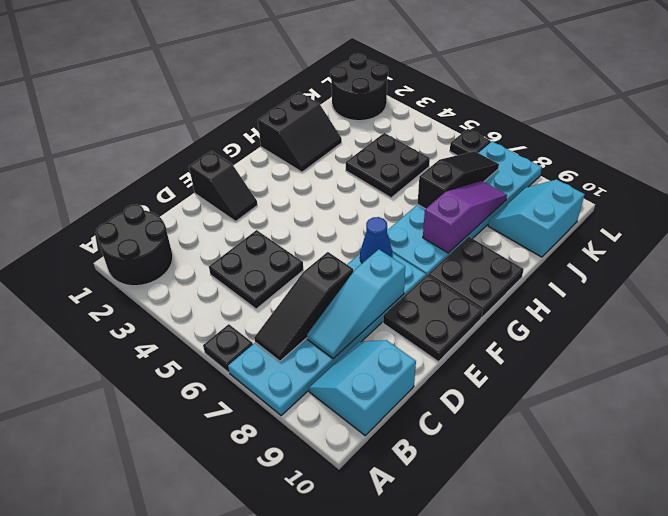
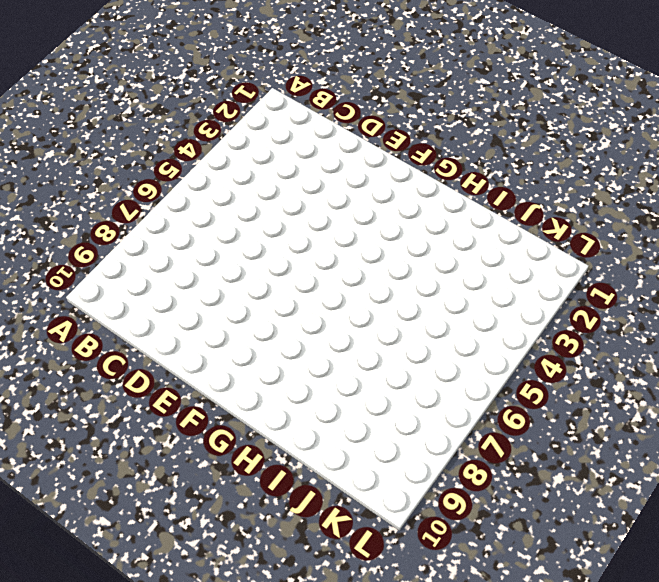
none -> black round brick A1:B2 level 1
none -> black plate A6 level 1
none -> cyan plate A7:F8 level 1

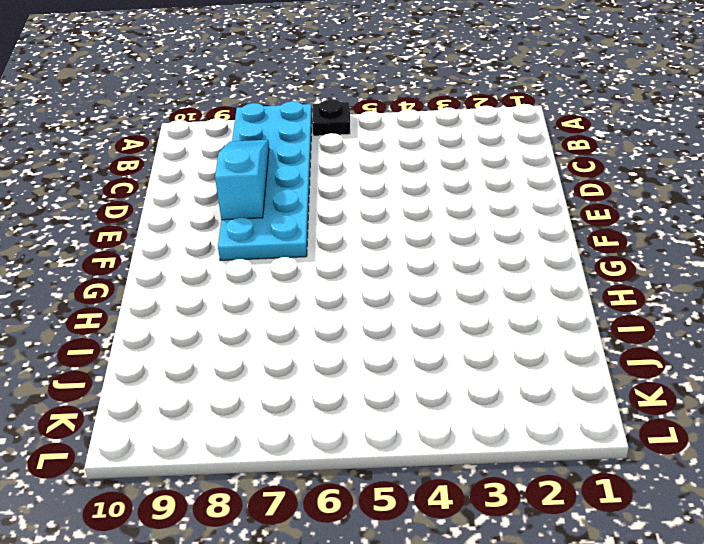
none -> black round brick A1:B2 level 1
none -> cyan slope B9:C10 level 1 top 10
none -> black plate C4:D5 level 1

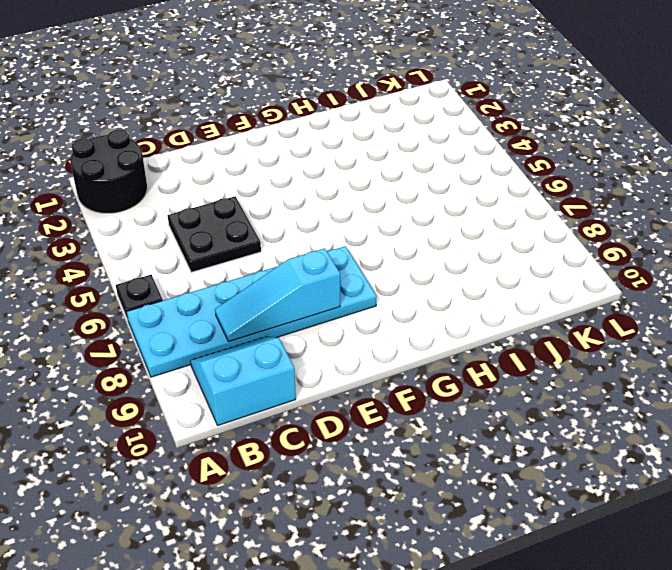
none -> black slope E1:E2 level 1 top 1
none -> black plate E9:F10 level 1
none -> cyan plate G7:L8 level 1

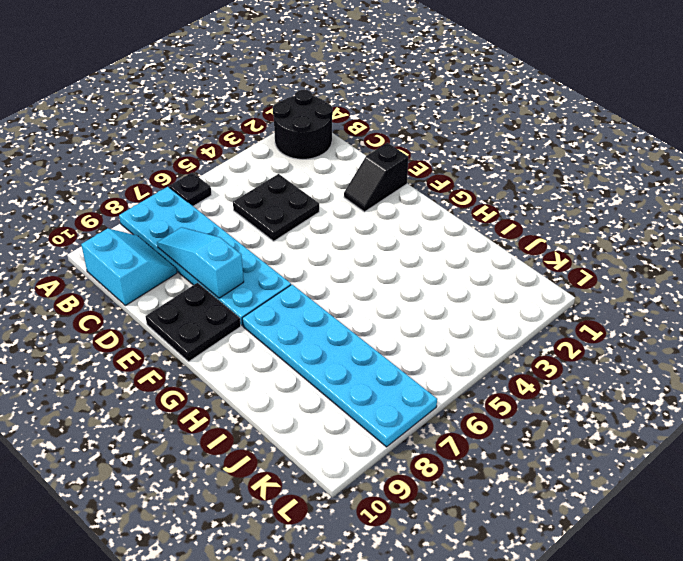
none -> black plate G9:H10 level 1
none -> black slope H1:I2 level 1 top 1
none -> black plate I4:J5 level 1

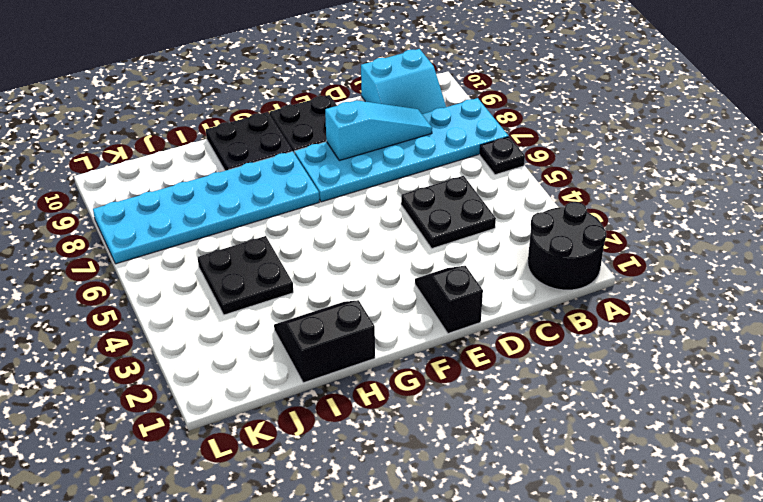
none -> cyan slope J9:K10 level 1 top 10
none -> black round brick K1:L2 level 1
none -> black plate L6 level 1

